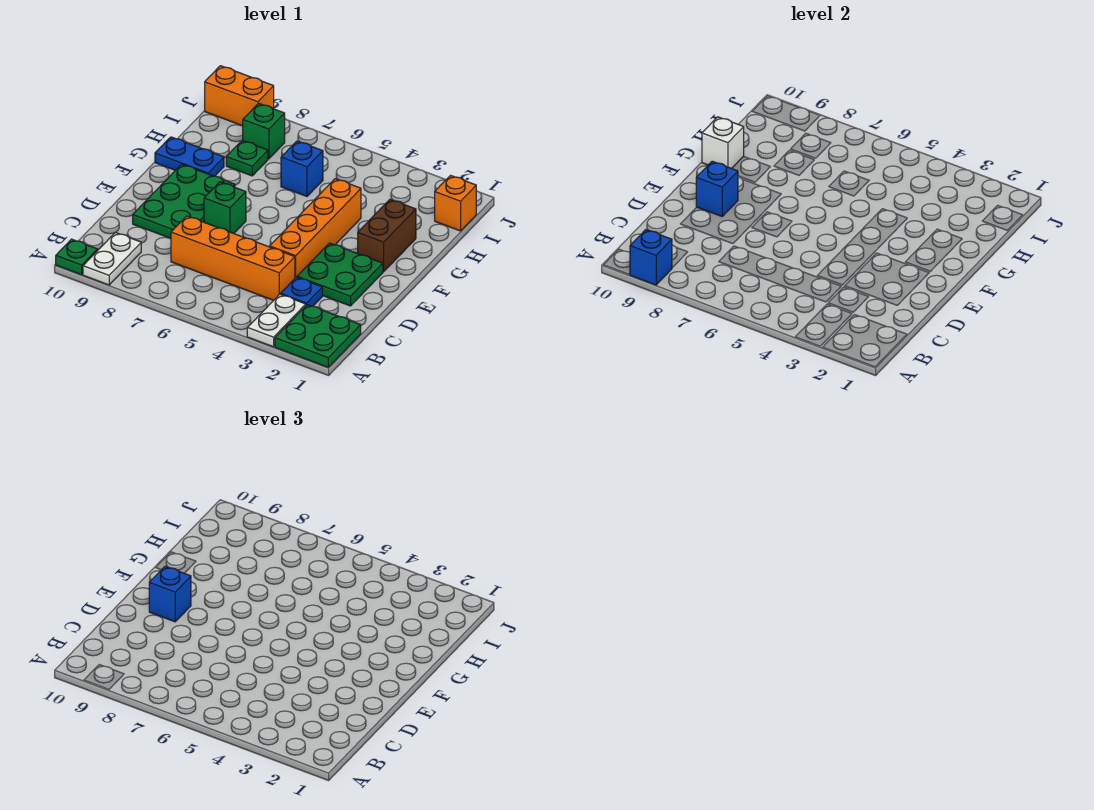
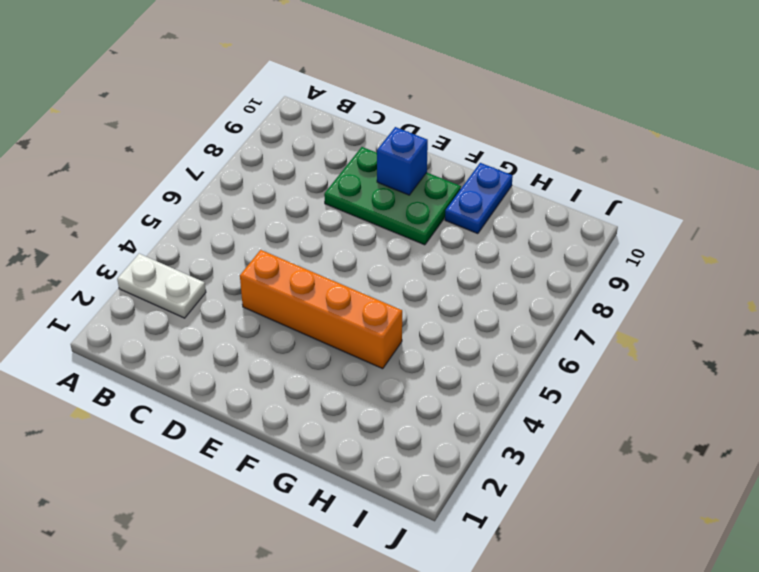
none -> green plate A1:B2 level 1
none -> white plate A9:B9 level 1
none -> green plate A10 level 1

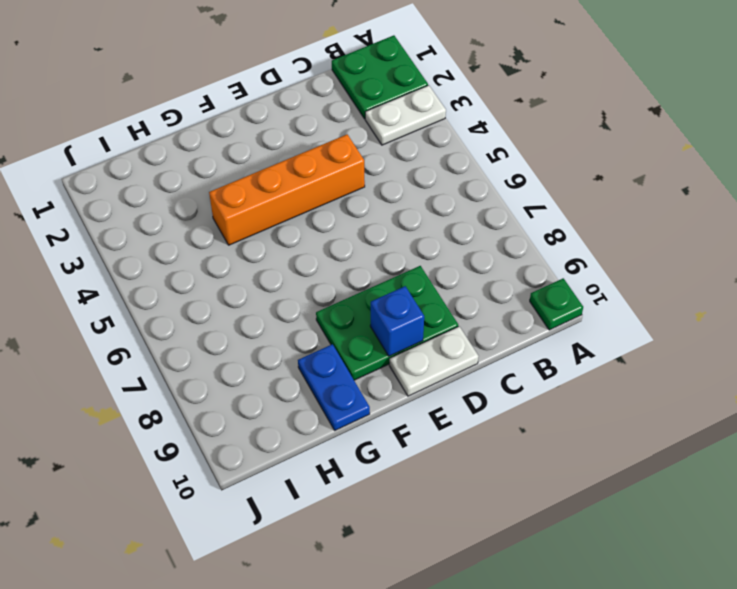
white plate D10:E10 level 1 -> white plate A9:B9 level 1
none -> blue plate C3 level 1
none -> orange brick C4:C7 level 1
none -> green plate D2:E3 level 1

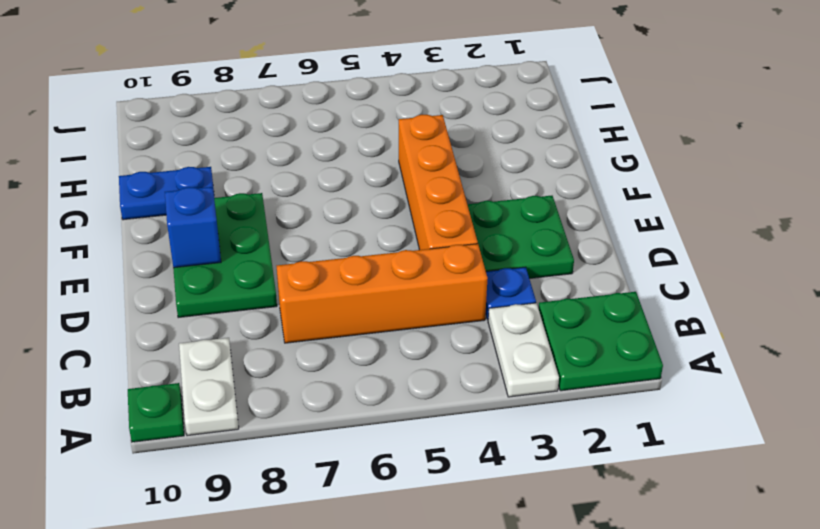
none -> green brick E7 level 1
none -> brown brick F2:G2 level 1
none -> blue brick H6 level 1

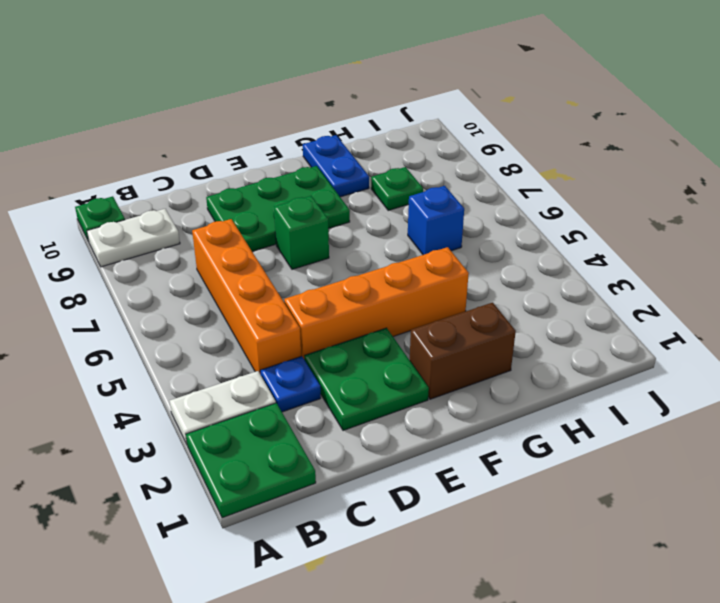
none -> orange brick I1 level 1
none -> green brick I8 level 1
none -> orange brick J9:J10 level 1

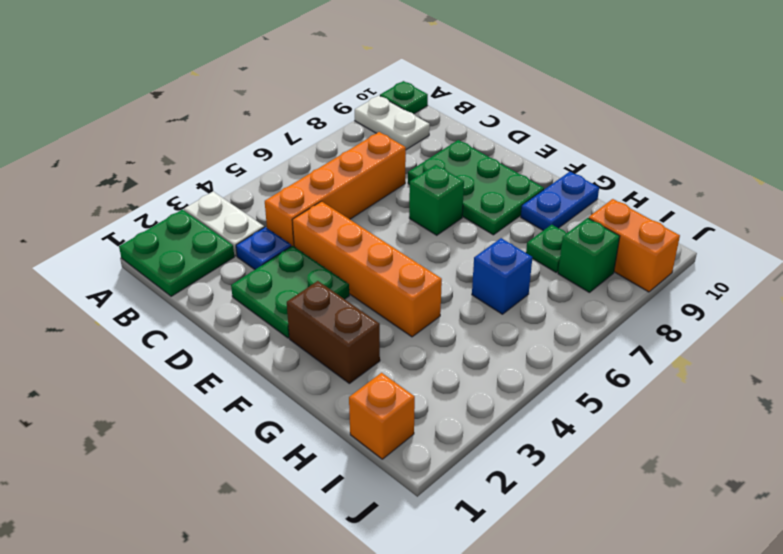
orange brick I9:J9 level 1 -> orange brick J9:J10 level 1
none -> blue brick A9 level 2
none -> blue brick E9 level 2
none -> white brick G10 level 2

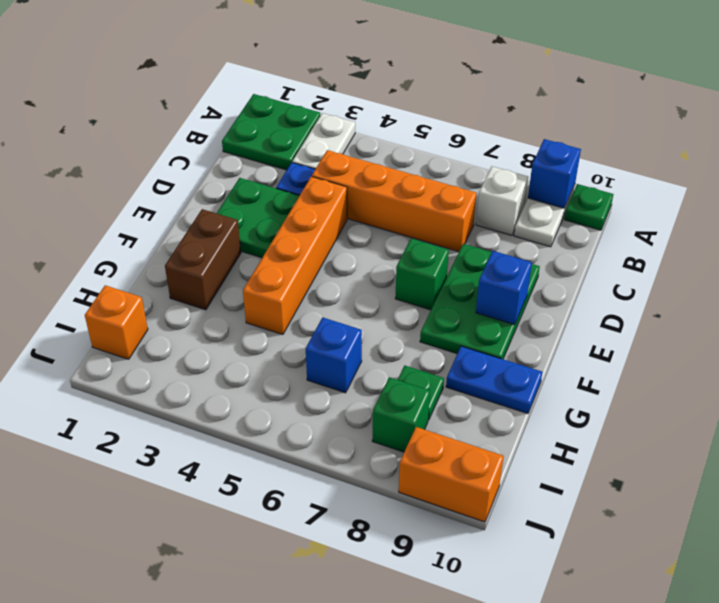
white brick B8 level 1 -> white brick G10 level 2
none -> blue brick E9 level 3

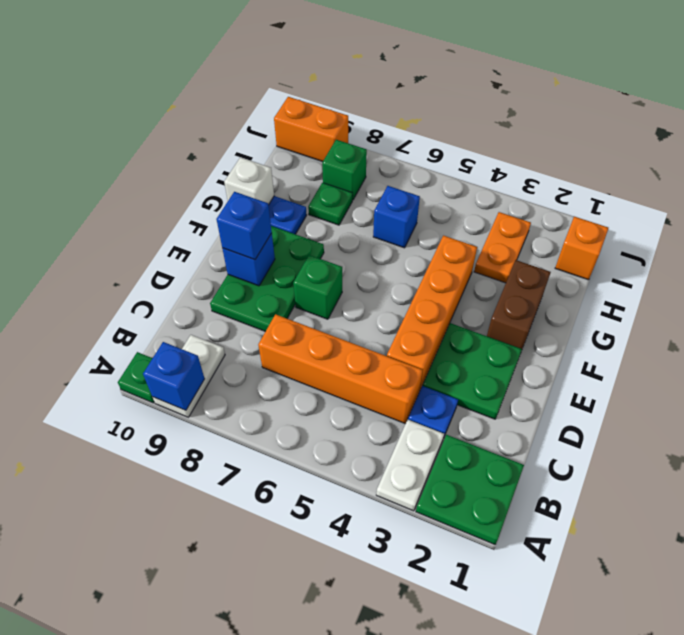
orange plate H3:I3 level 1 -> none

